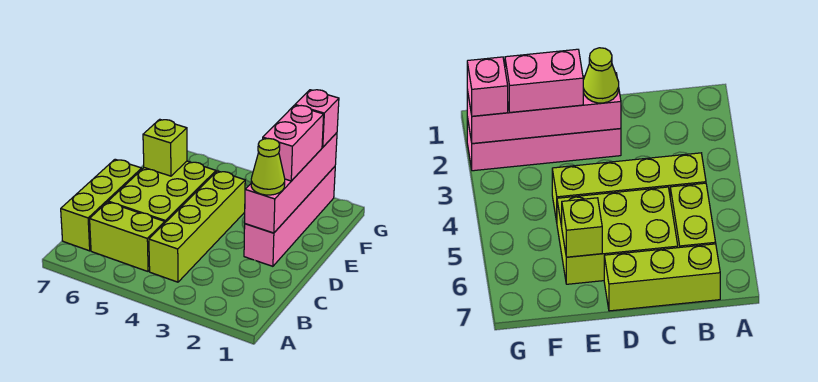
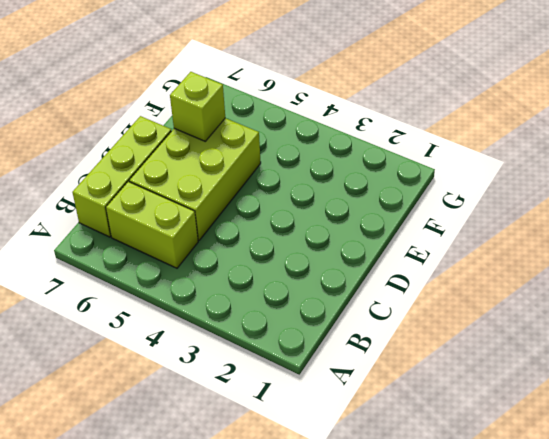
none -> lime brick B4:E4 level 1
none -> pink brick D2:G2 level 1

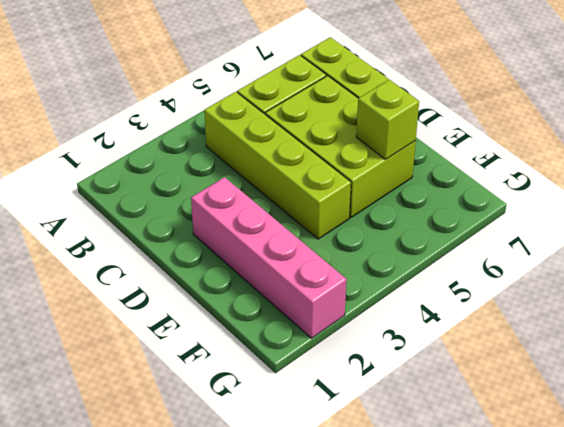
none -> pink brick D2:G2 level 2
none -> lime cone D2 level 3

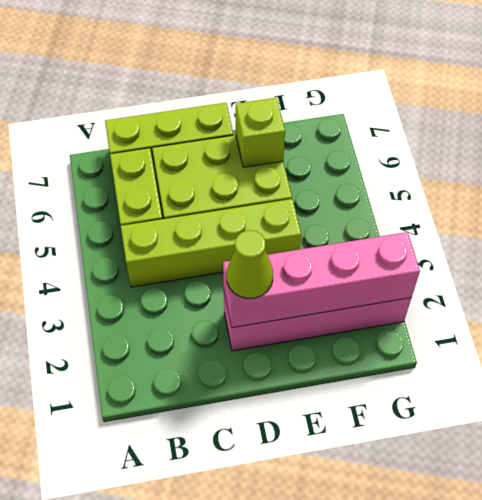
none -> pink brick E2:F2 level 3
none -> pink brick G2 level 3

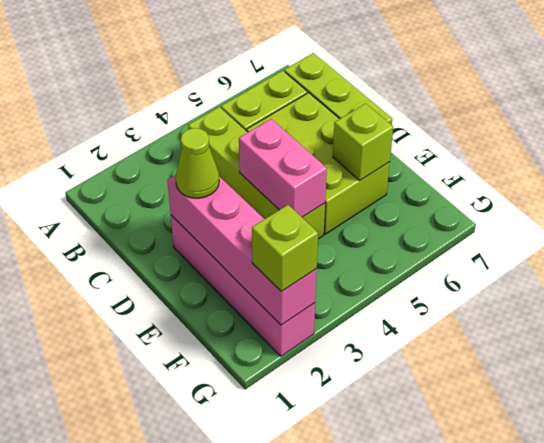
pink brick D4:E4 level 2 -> pink brick E2:F2 level 3
lime brick G2 level 3 -> pink brick G2 level 3

